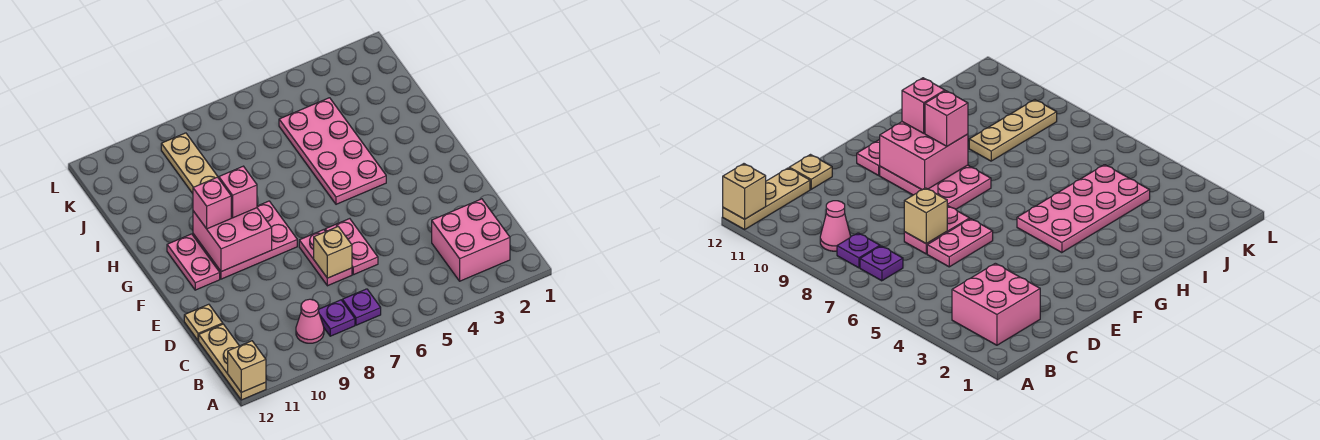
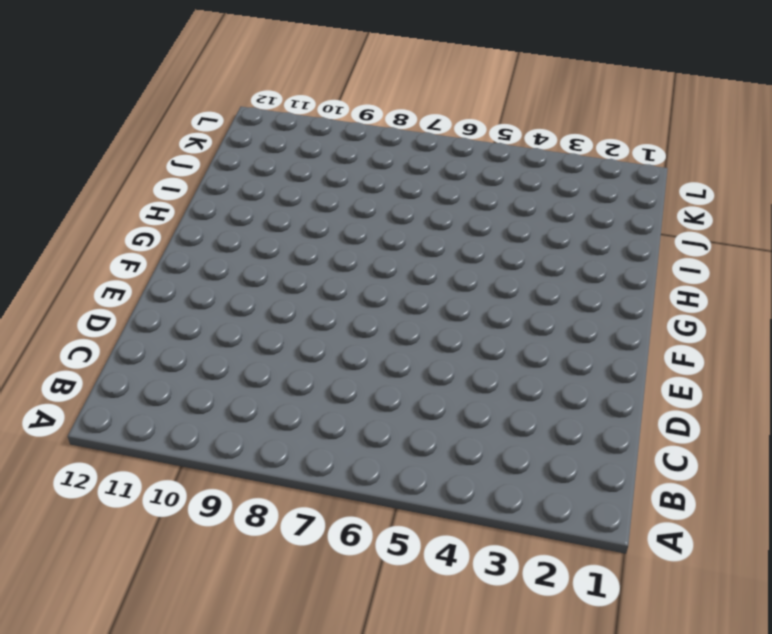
none -> tan plate A12:C12 level 1
none -> pink brick B2:C3 level 1
none -> purple plate B7 level 1

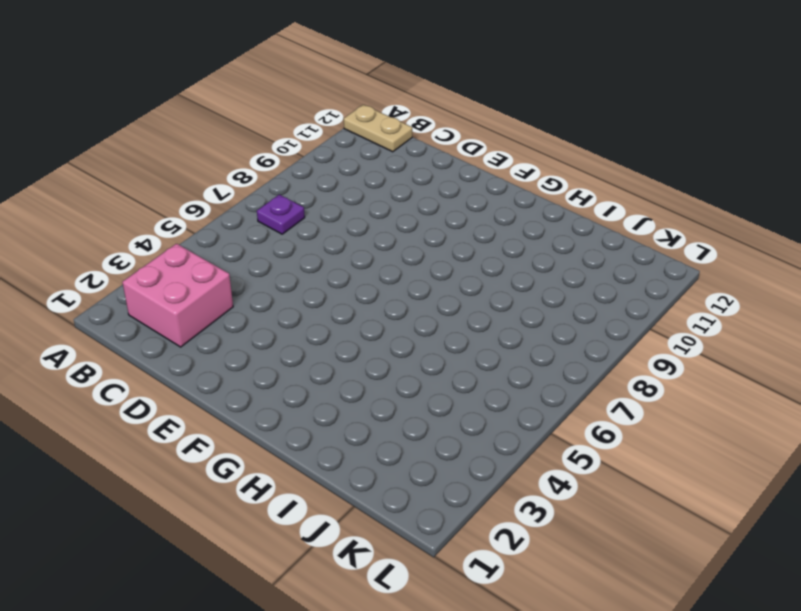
tan plate A12:B12 level 1 -> tan plate A12:C12 level 1
none -> purple plate B8 level 1
none -> pink cone B9 level 1
none -> pink plate D6:E6 level 1

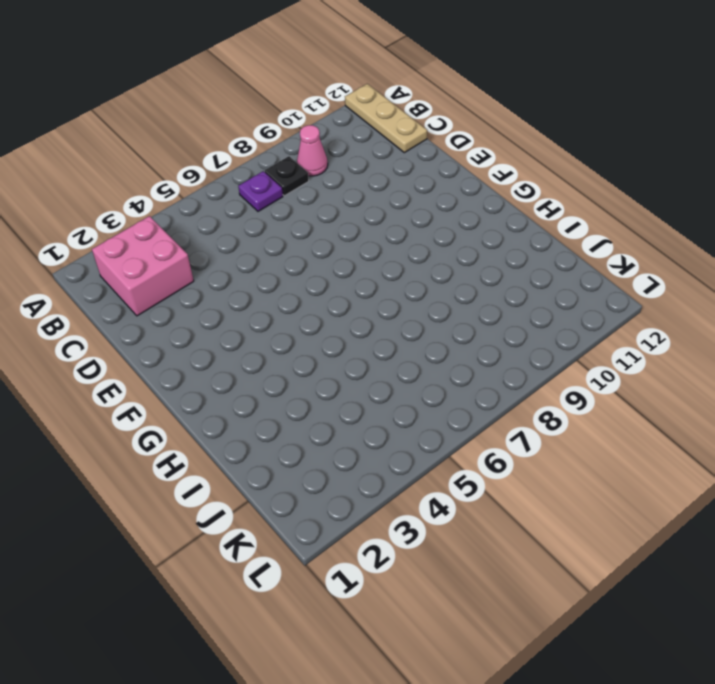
black plate B8 level 1 -> purple plate B8 level 1
none -> pink plate D6:E6 level 1
none -> pink plate D7:E7 level 1
none -> tan plate D12 level 1

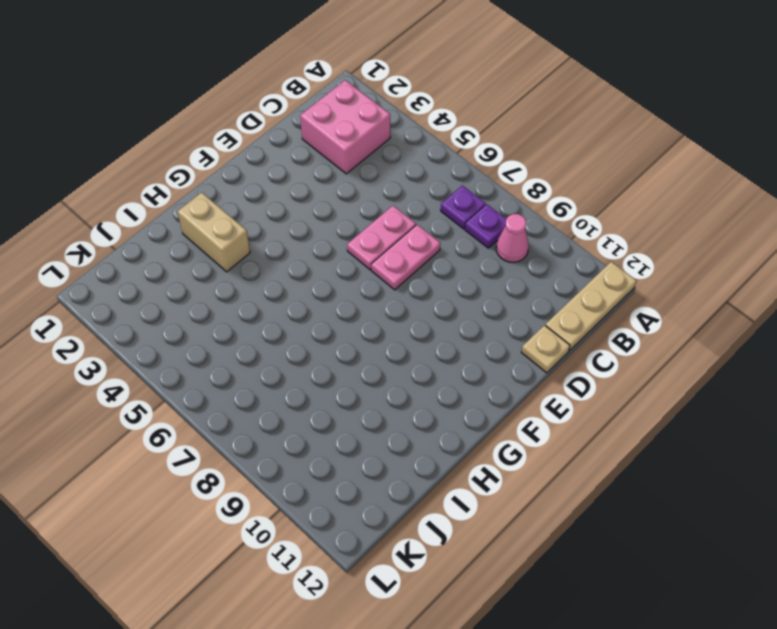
tan brick H2:H3 level 1 -> none
none -> pink plate F8:G10 level 1
none -> pink plate F11:G11 level 1
none -> pink plate G4:J5 level 1

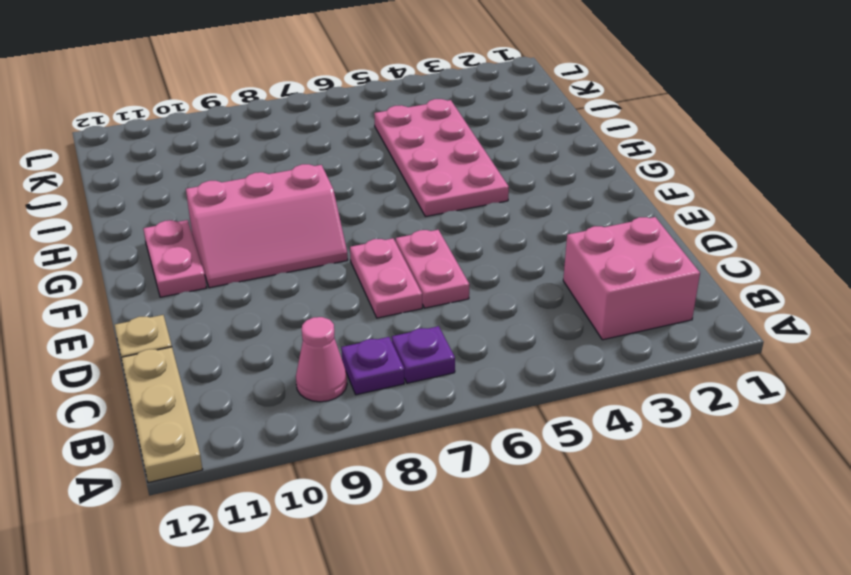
pink slope F8:G10 level 1 top G -> pink plate F8:G10 level 1
none -> tan plate I9:K9 level 1
none -> tan brick A12 level 2
none -> tan brick D7 level 2

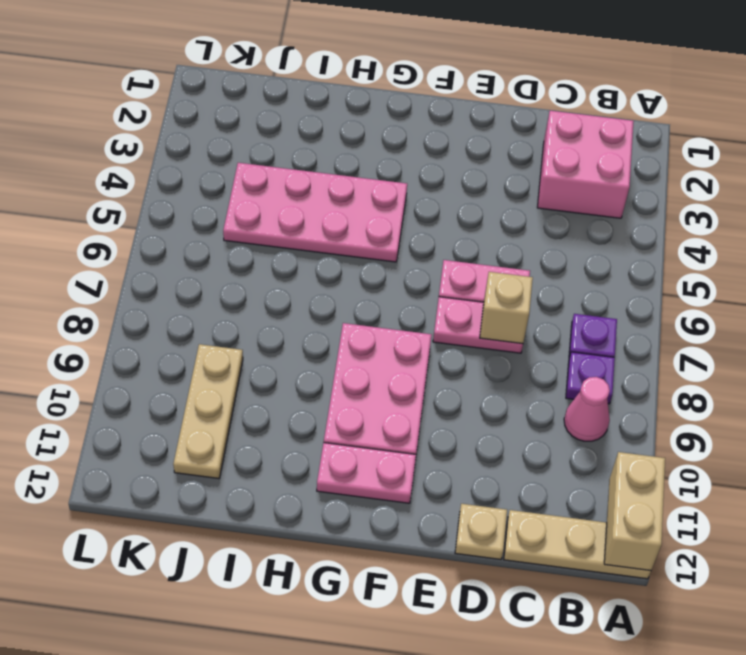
tan brick A11:A12 level 2 -> tan brick A12 level 2
tan plate J9:J11 level 1 -> tan plate I9:K9 level 1
none -> pink brick F9:G10 level 2
none -> pink brick G9 level 3
none -> pink brick G10 level 3

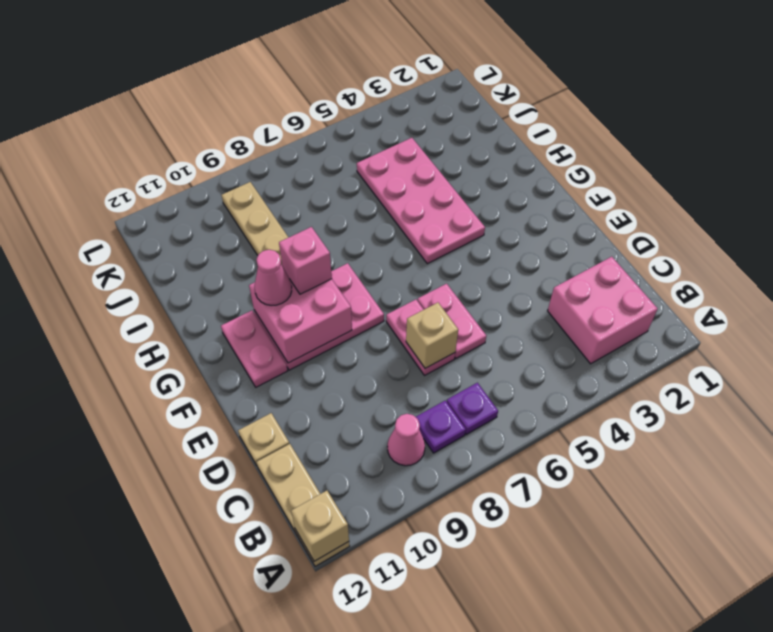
pink cone G10 level 3 -> pink brick G10 level 3

